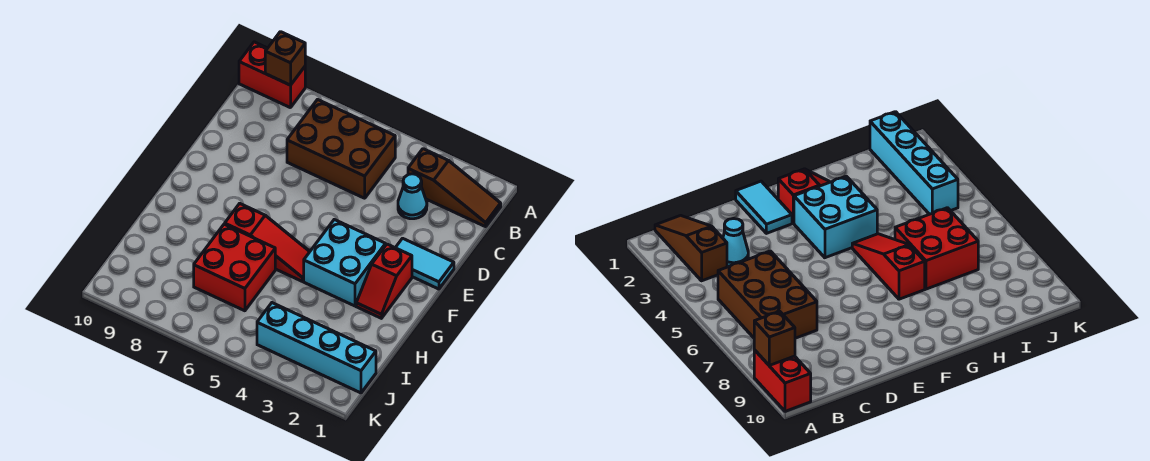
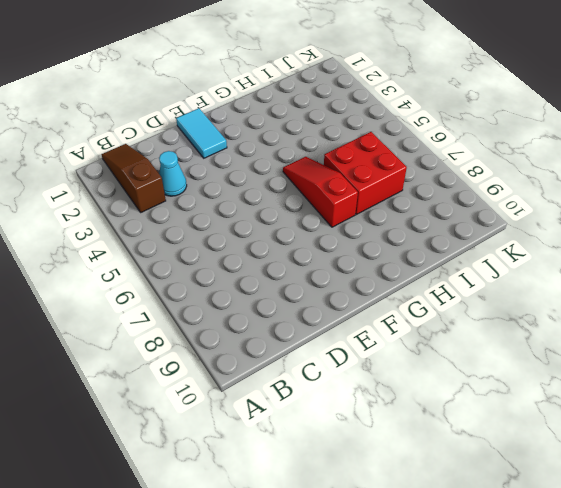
none -> red brick A9:A10 level 1
none -> brown brick B5:C7 level 1

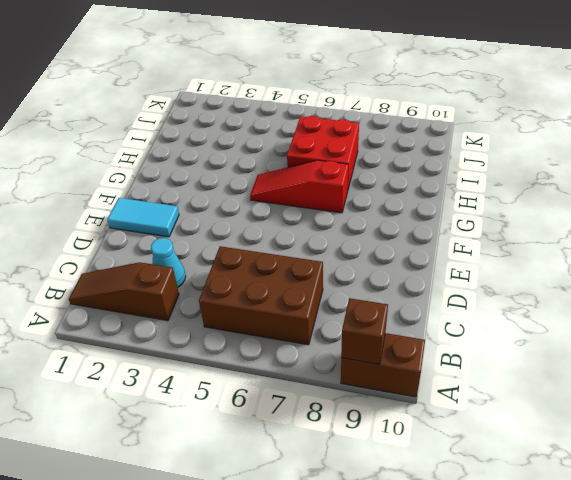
brown brick A9:A10 level 1 -> red brick A9:A10 level 1
none -> red slope F2:G2 level 1 top F
none -> cyan brick F3:G4 level 1

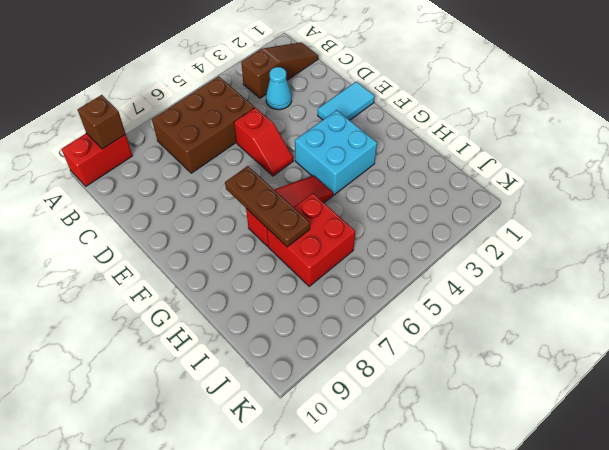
red slope D5:E5 level 1 top D -> red slope F2:G2 level 1 top F
brown plate F7:H7 level 2 -> none
none -> cyan brick J1:J4 level 1

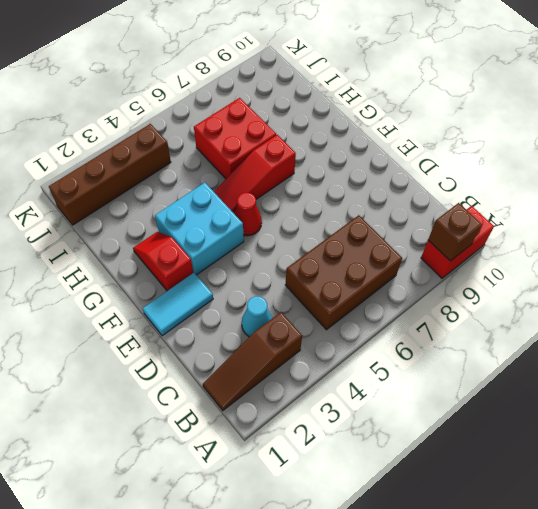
red cone F5 level 1 -> none
brown brick J1:J4 level 1 -> cyan brick J1:J4 level 1

